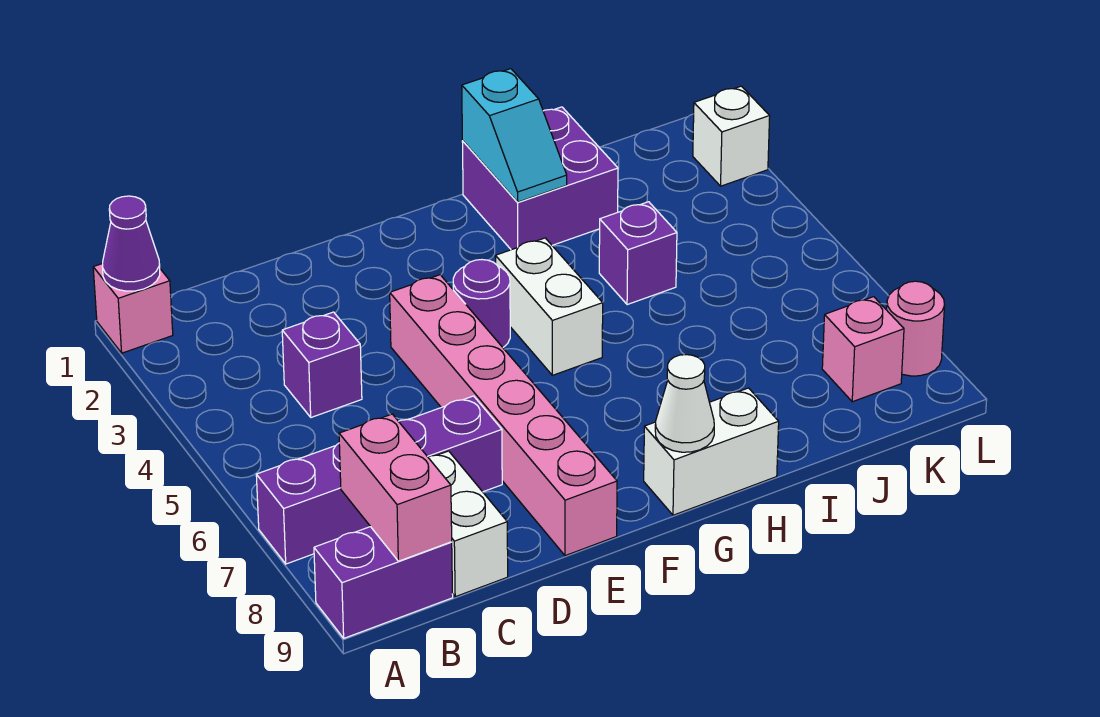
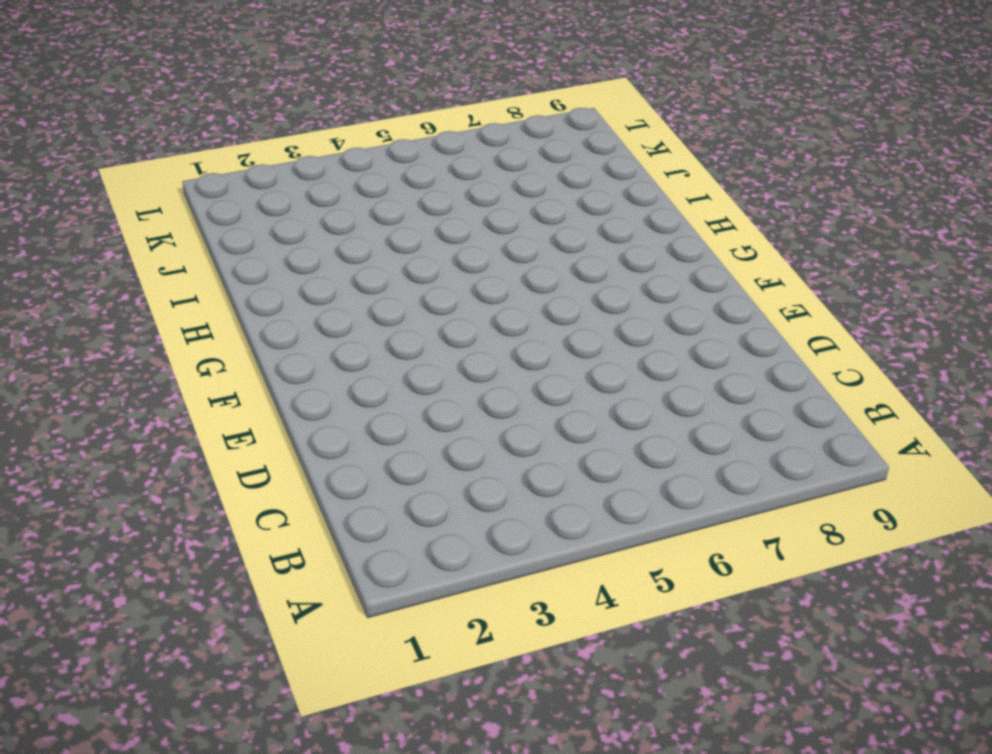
none -> pink brick A1 level 1
none -> purple brick A7:D7 level 1
none -> purple brick A9:B9 level 1

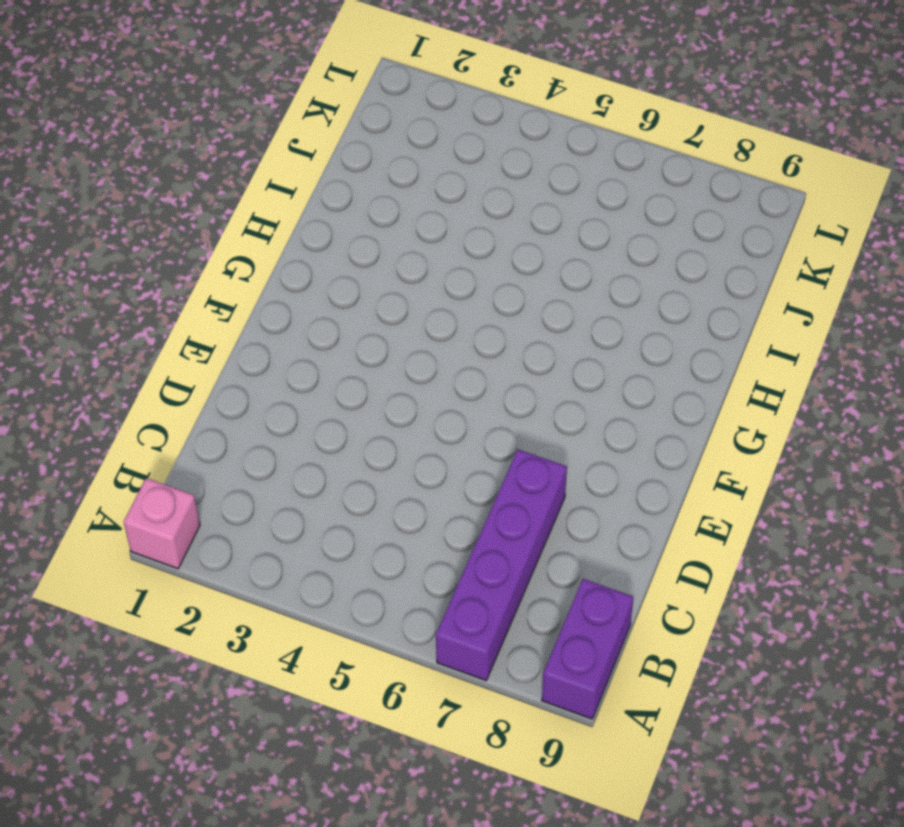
none -> purple brick C4 level 1
none -> white brick C8:C9 level 1
none -> pink brick E4:E9 level 1

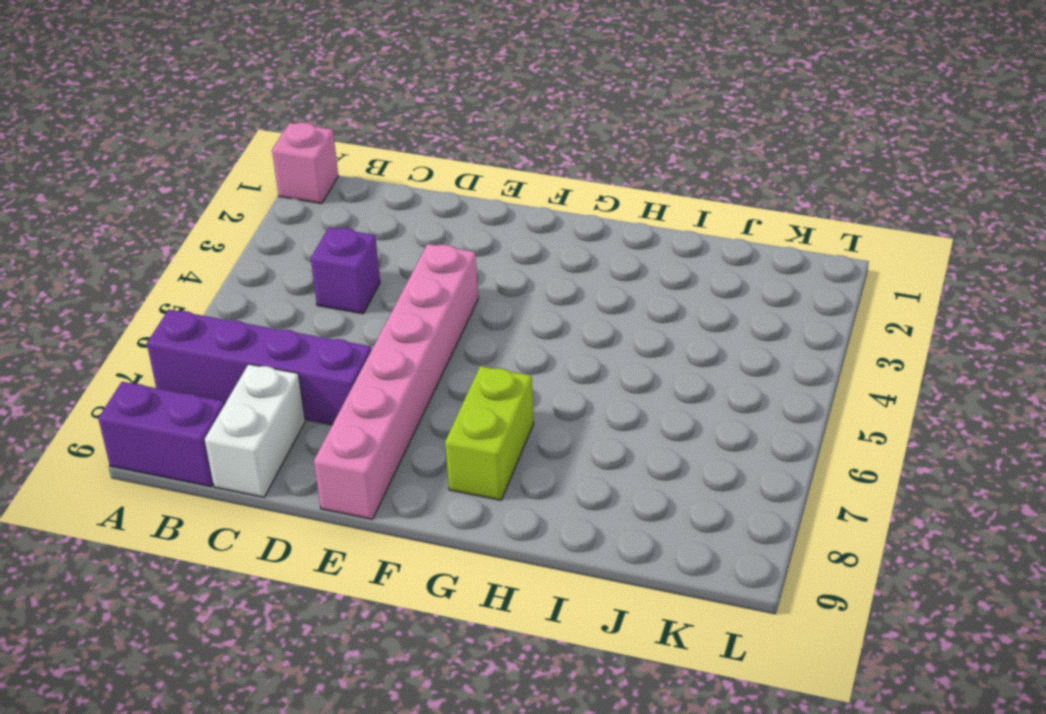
lime brick G7:G8 level 1 -> none
none -> purple round brick F4 level 1
none -> white brick G4:G5 level 1
none -> white brick G9:H9 level 1

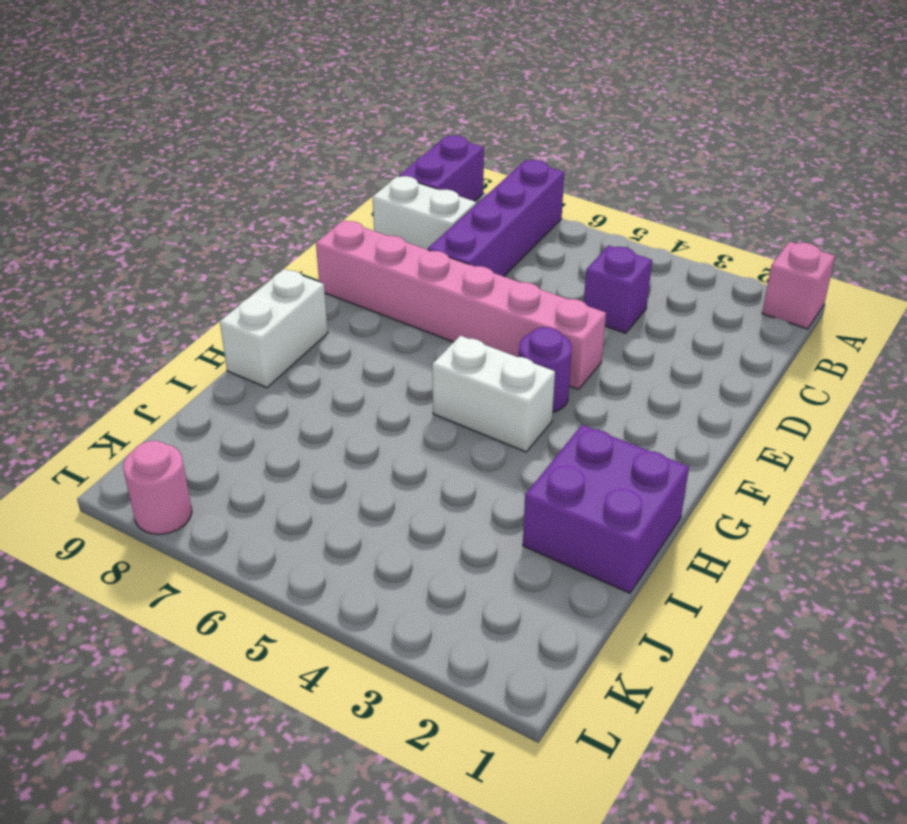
none -> purple brick I4 level 1
none -> pink brick K8 level 1
none -> white brick L2 level 1

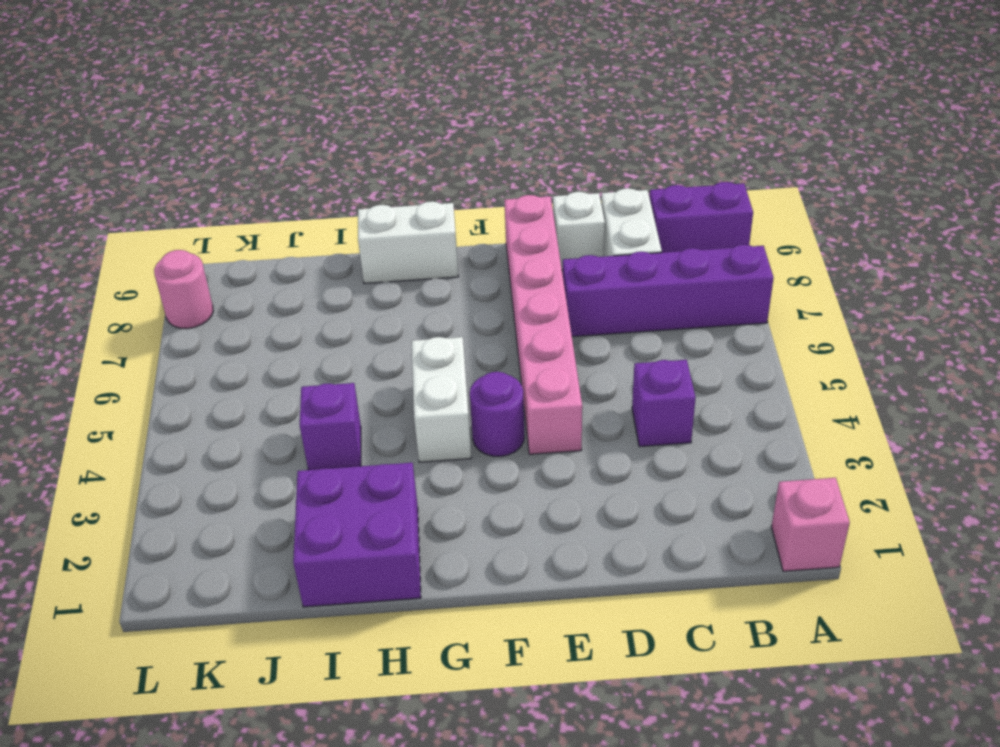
white brick D9 level 1 -> white brick L2 level 1
none -> pink brick K8 level 1
none -> purple cone A1 level 2
none -> pink brick B8:B9 level 2

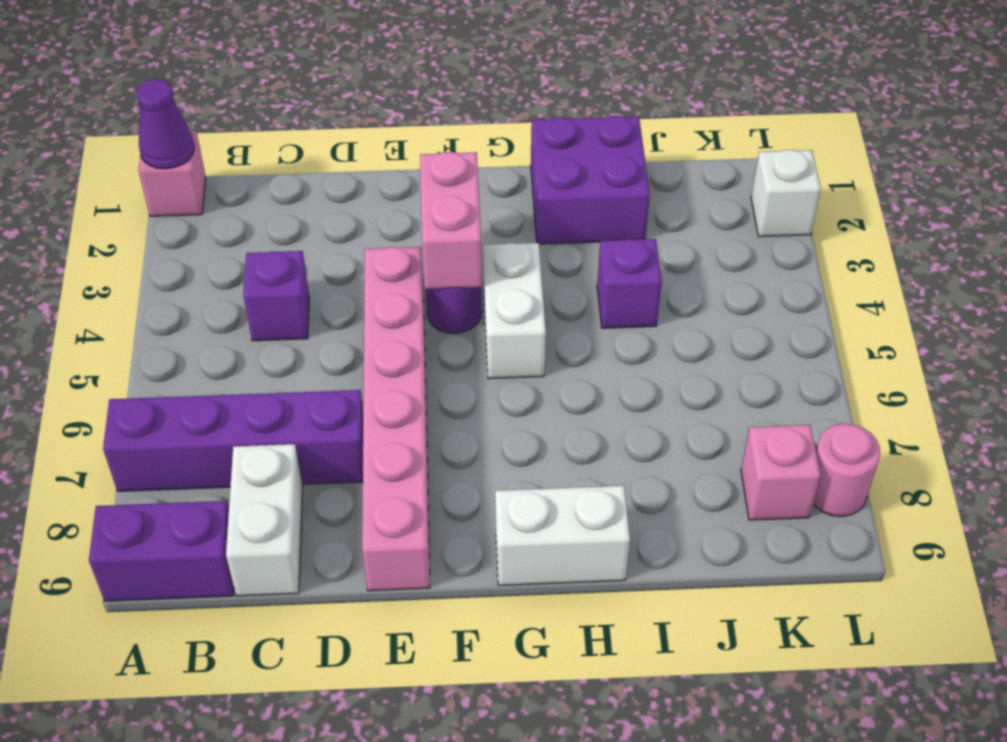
pink brick F3:F4 level 2 -> pink brick B8:B9 level 2
none -> white cone G9 level 2
none -> cyan slope H1:H2 level 2 top 1

